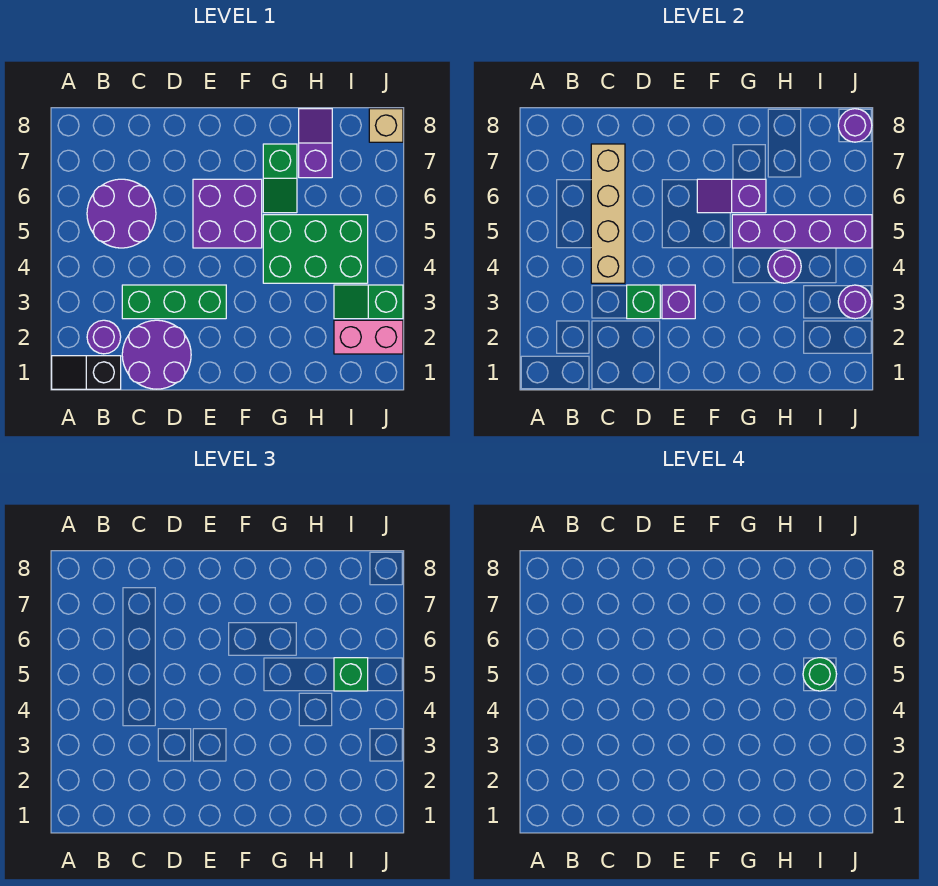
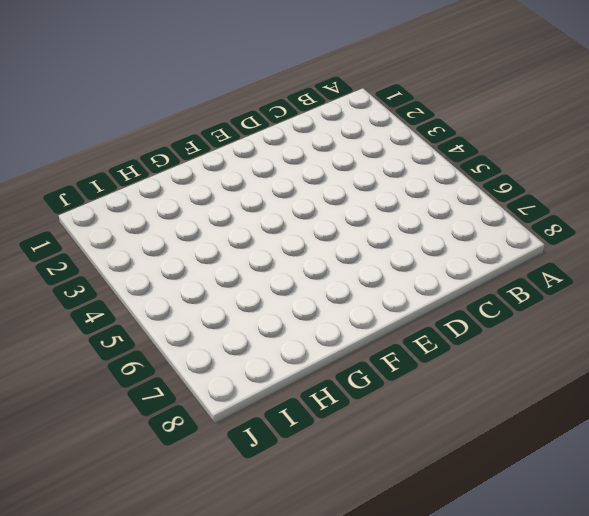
none -> black slope A1:B1 level 1 top B
none -> purple round brick B2 level 1
none -> purple round brick B5:C6 level 1

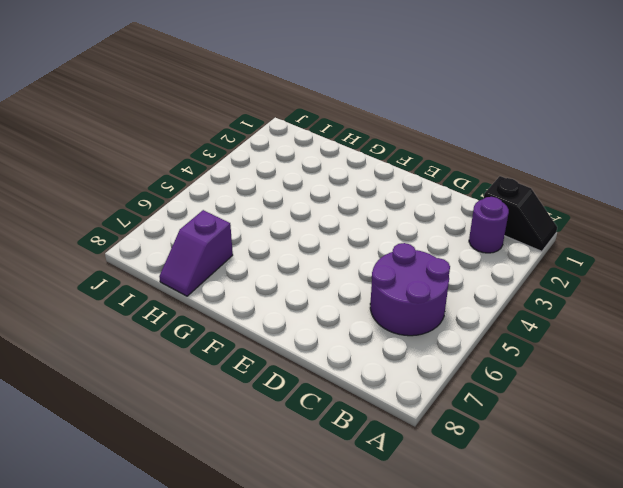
none -> purple round brick C1:D2 level 1
none -> green brick C3:E3 level 1
none -> purple brick E5:F6 level 1

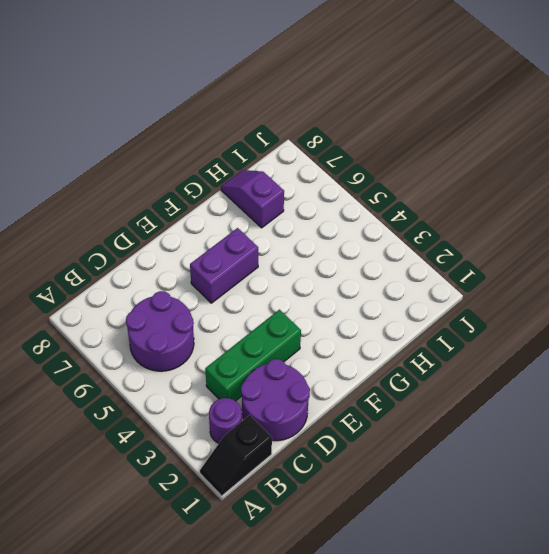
purple brick E6:F6 level 1 -> purple brick E5:F6 level 1
none -> green brick G4:I5 level 1
none -> green slope G6:G7 level 1 top 7
none -> pink brick I2:J2 level 1

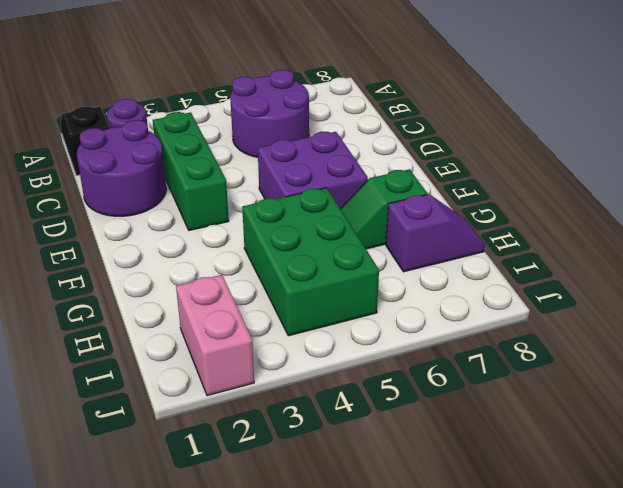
none -> green slope I3:J3 level 1 top J
none -> tan brick J8 level 1
none -> tan brick C4:C7 level 2

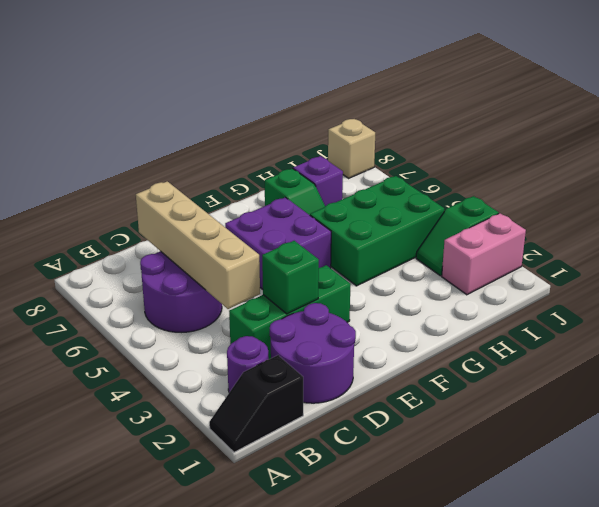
none -> purple brick E3 level 2
none -> purple slope F6:G6 level 2 top G
none -> purple brick G5:J5 level 2

